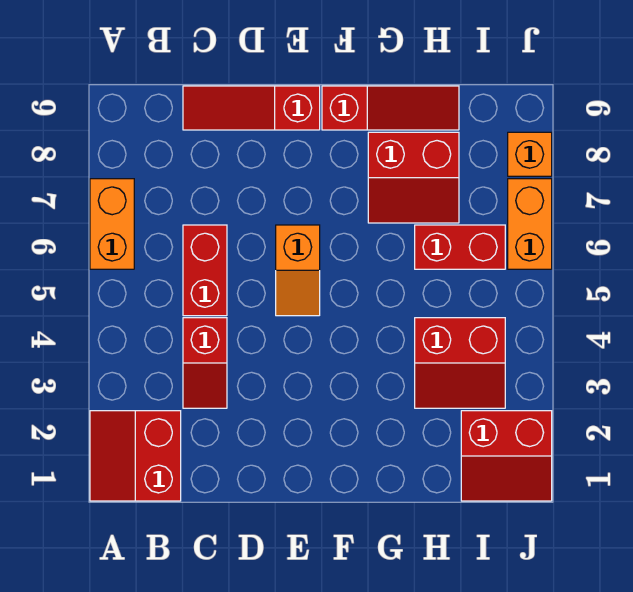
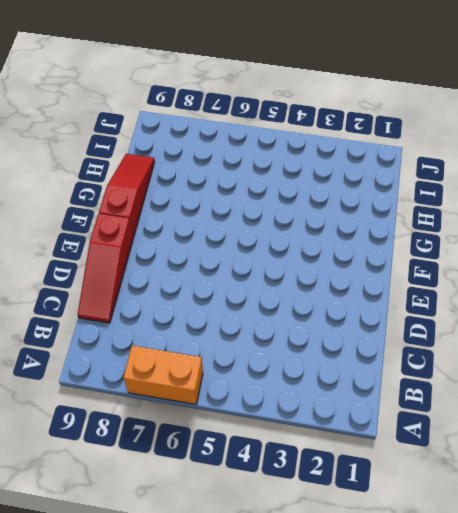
none -> red slope A1:B2 level 1 top B
none -> red slope C3:C4 level 1 top 4
none -> red brick C5:C6 level 1

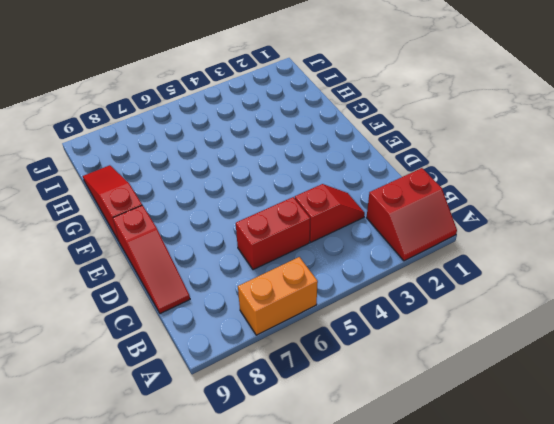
none -> orange slope E5:E6 level 1 top 6
none -> red slope G7:H8 level 1 top 8
none -> red slope H3:I4 level 1 top 4

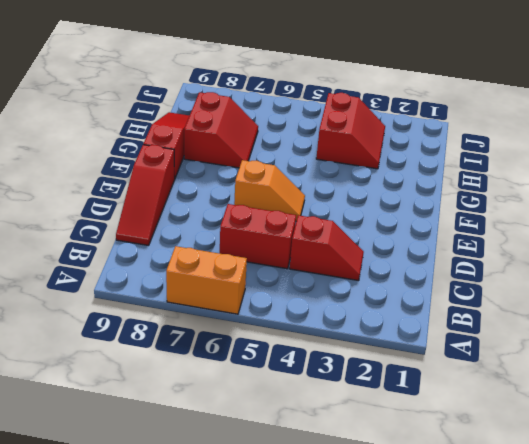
none -> red slope A1:B2 level 1 top B
none -> red brick H6:I6 level 1
none -> red slope I1:J2 level 1 top 2

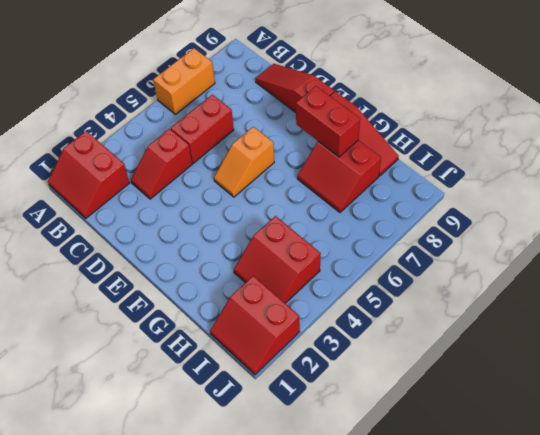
red slope A1:B2 level 1 top 2 -> red slope A1:B2 level 1 top B
red brick F8:G8 level 2 -> red brick H6:I6 level 1
none -> orange brick J6:J7 level 1
none -> orange brick J8 level 1

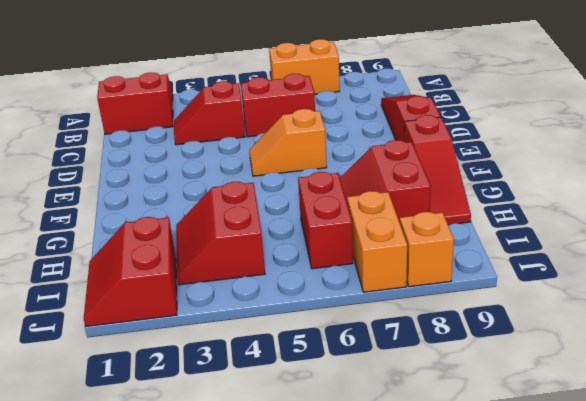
orange brick I7:J7 level 1 -> orange brick J6:J7 level 1

